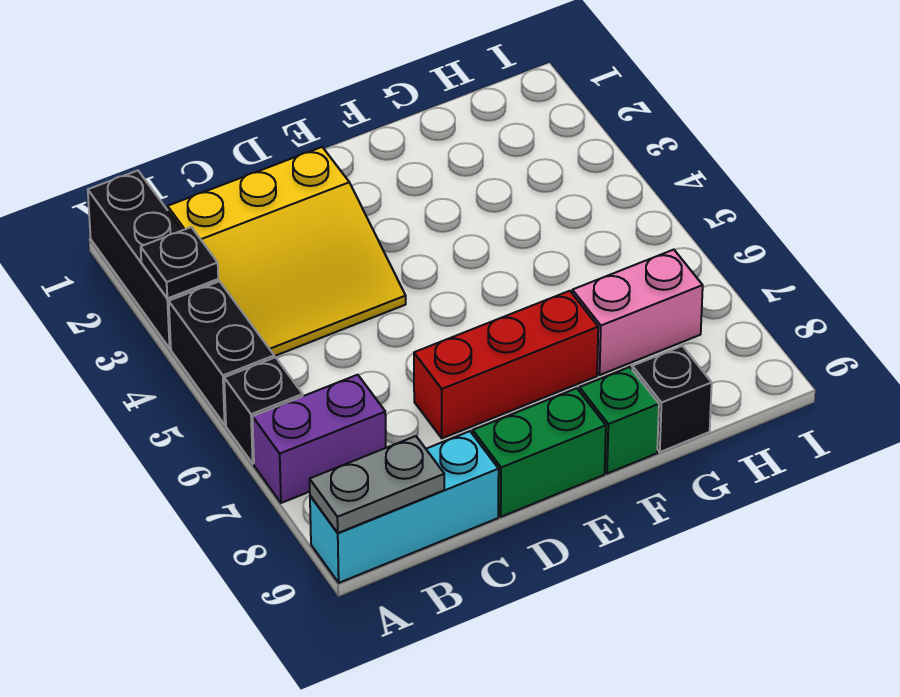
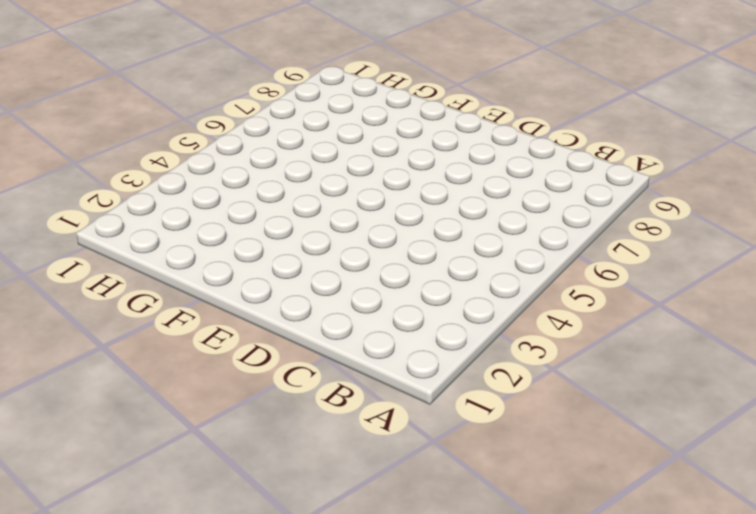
none -> black brick A1:A3 level 1
none -> black brick A4:A5 level 1
none -> black brick A6 level 1

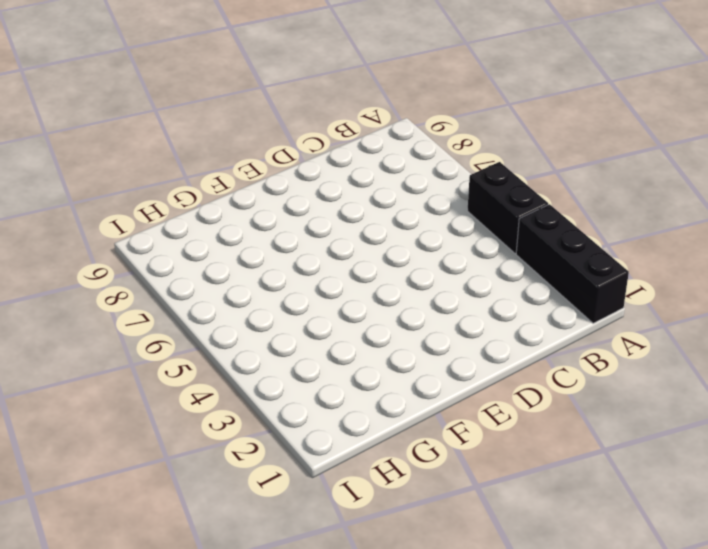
none -> black brick A6 level 1
none -> purple brick A7:B7 level 1
none -> cyan brick A9:C9 level 1

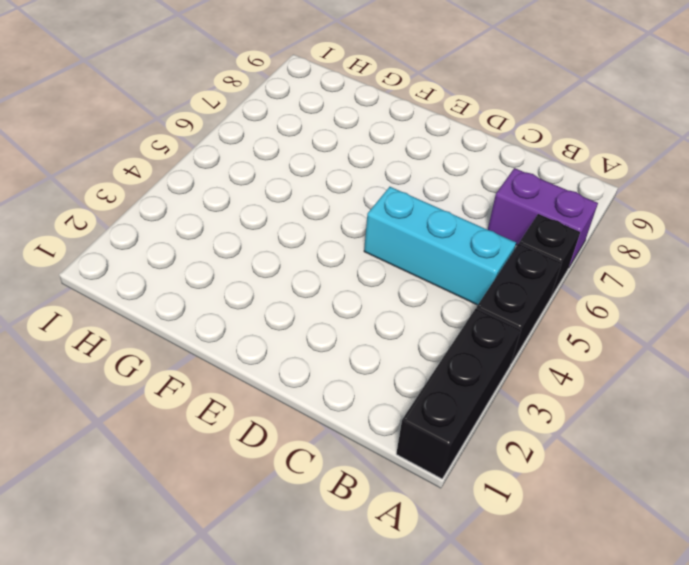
cyan brick B5:D5 level 1 -> cyan brick A9:C9 level 1
none -> yellow slope B2:D4 level 1 top 2
none -> red brick D7:F7 level 1
none -> green brick D9:E9 level 1

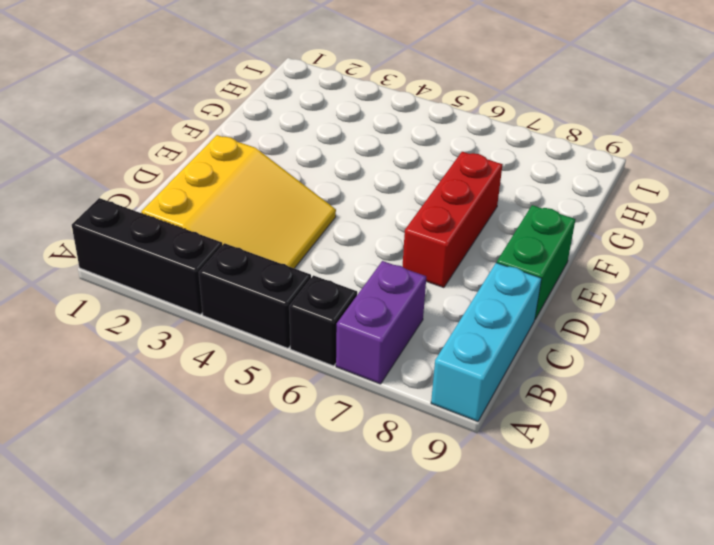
none -> green brick F9 level 1
none -> pink brick G7:H7 level 1
none -> black brick G9 level 1

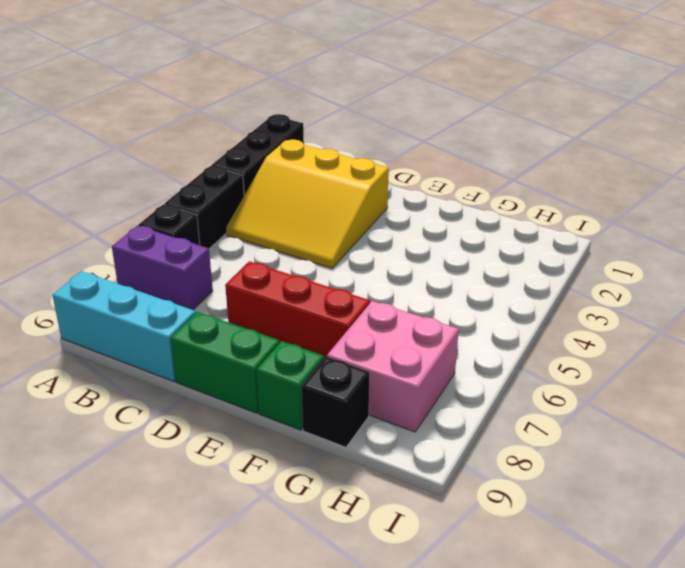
pink brick G7:H8 level 1 -> pink brick G7:H7 level 1
none -> black plate A3 level 2
none -> grey plate A9:B9 level 2

